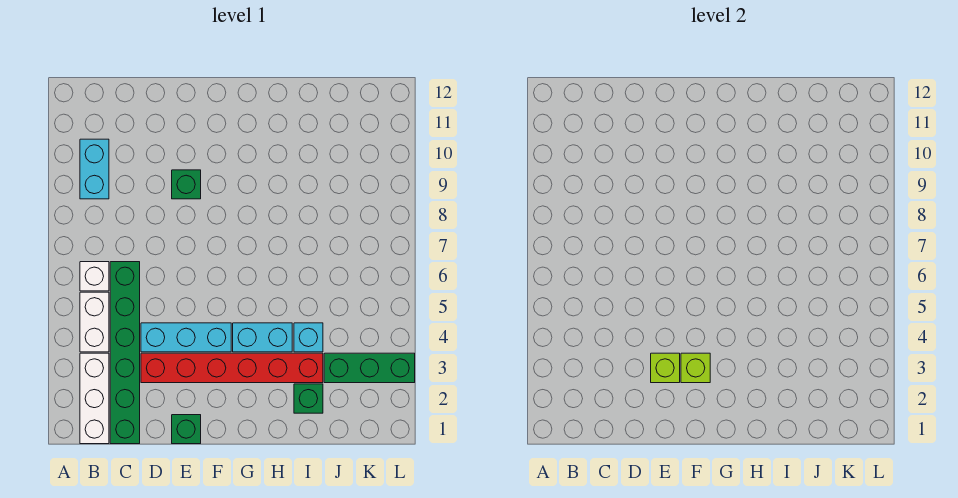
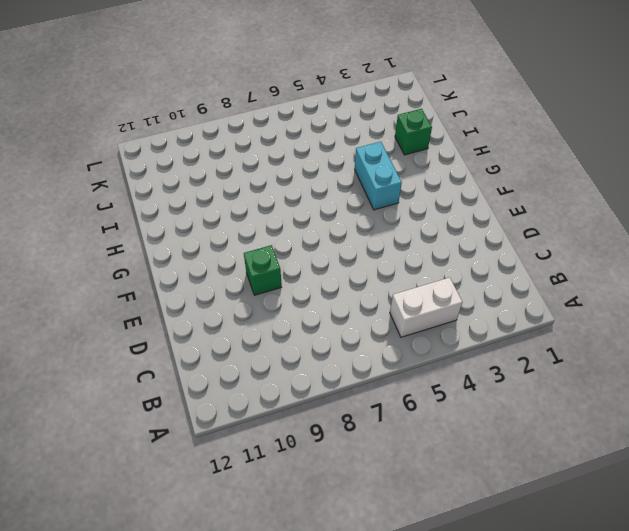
none -> white brick B1:B3 level 1
none -> white brick B6 level 1
none -> cyan brick B9:B10 level 1

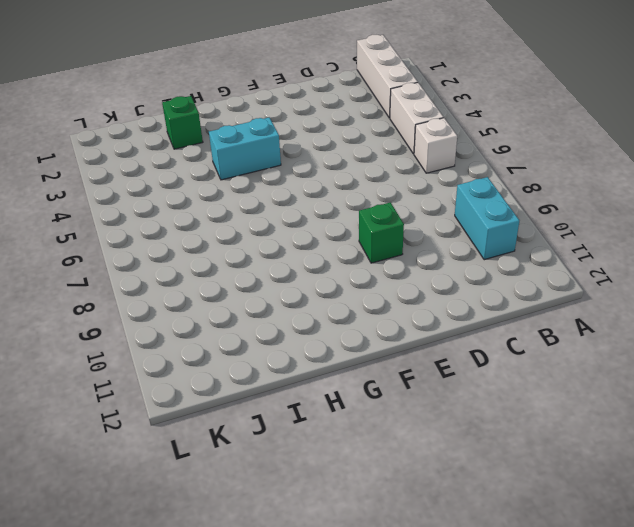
none -> green brick C1:C6 level 1
none -> red brick D3:I3 level 1
none -> cyan brick D4:F4 level 1

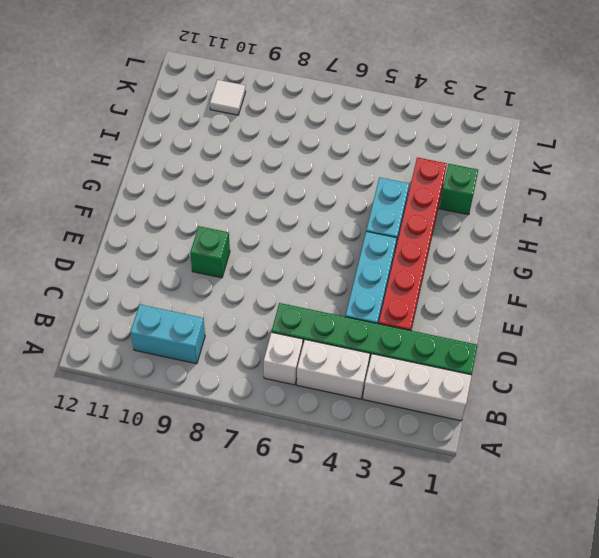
white tile K10 level 1 -> none
none -> green brick E1 level 1
none -> cyan brick I4 level 1
none -> green brick J3:L3 level 1

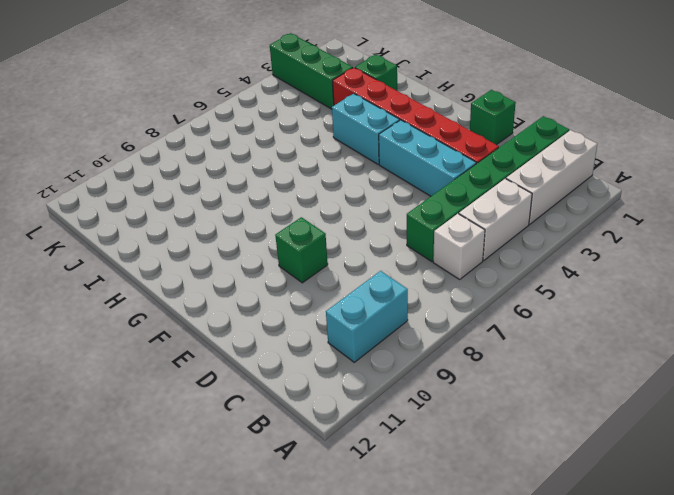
none -> cyan brick I4 level 1
none -> lime brick E3 level 2
none -> lime brick F3 level 2

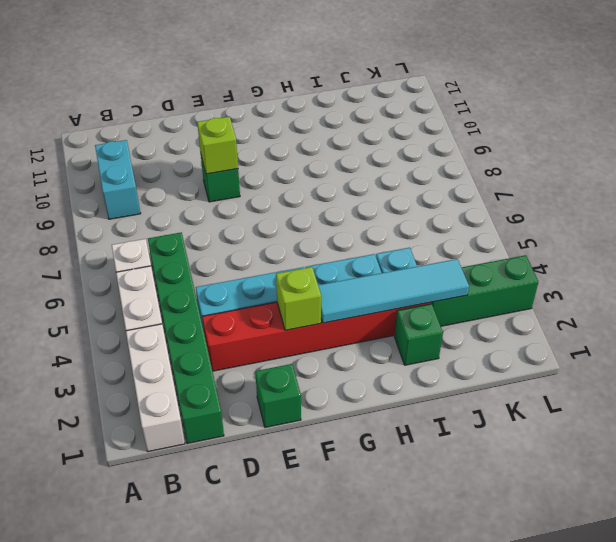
lime brick E9 level 2 -> lime brick E3 level 2
cyan tile G3:J3 level 2 -> none

